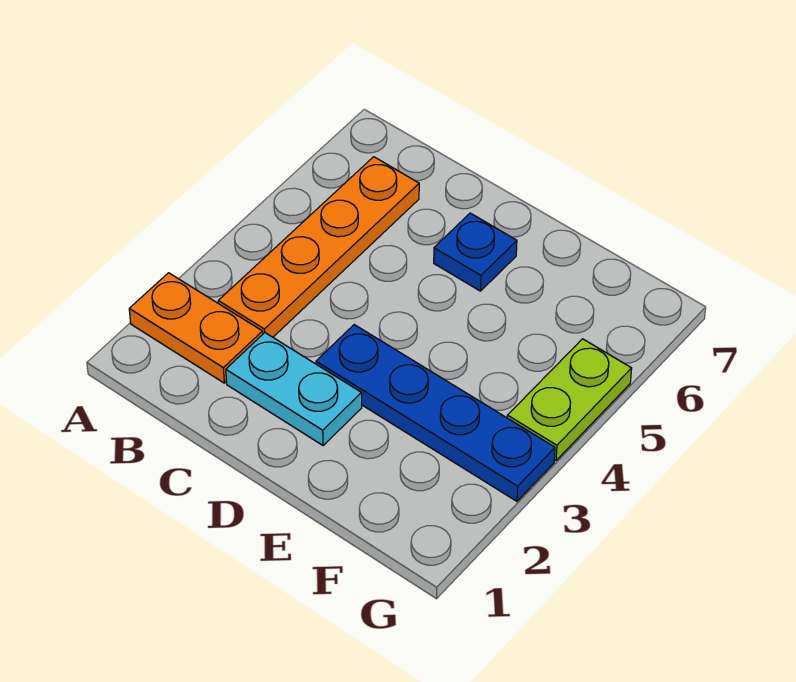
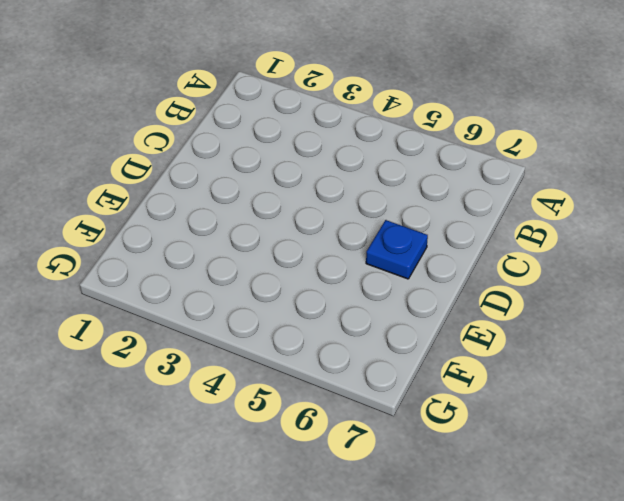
none -> orange plate A2:B2 level 1
none -> orange plate B3:B6 level 1

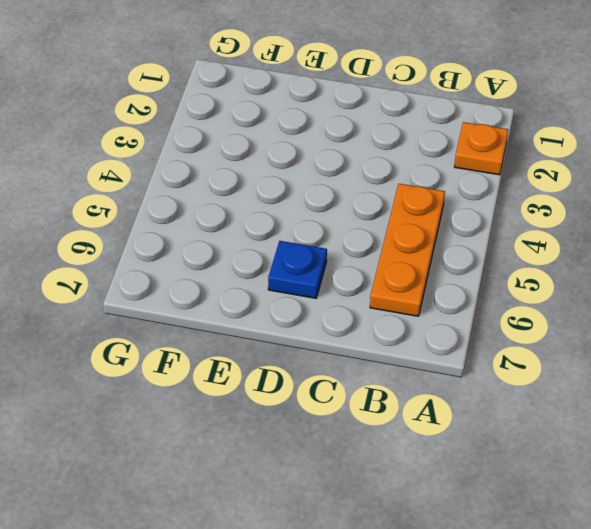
orange plate A2 level 1 -> orange plate A2:B2 level 1
orange plate B4:B6 level 1 -> orange plate B3:B6 level 1
none -> cyan plate C2:D2 level 1
none -> blue plate D3:G3 level 1

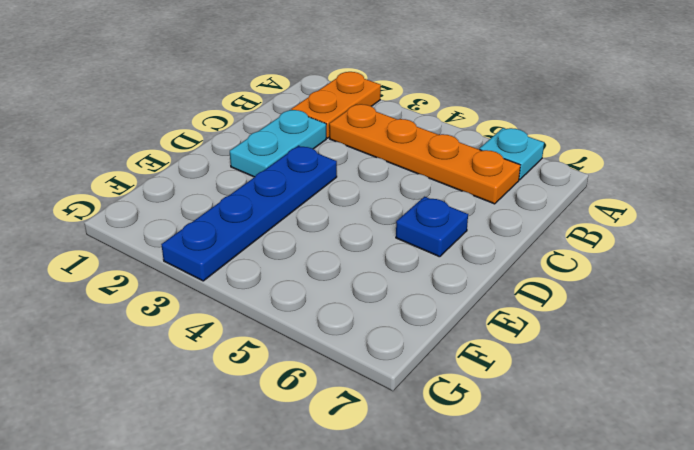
cyan plate A6 level 1 -> none
none -> lime plate G4:G5 level 1

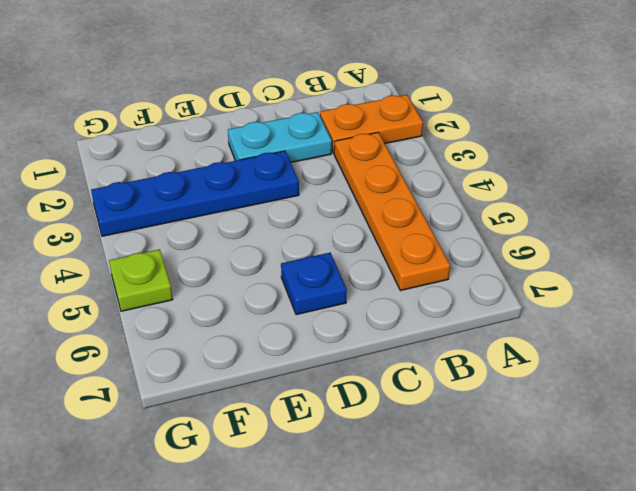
lime plate G5 level 1 -> lime plate G4:G5 level 1

